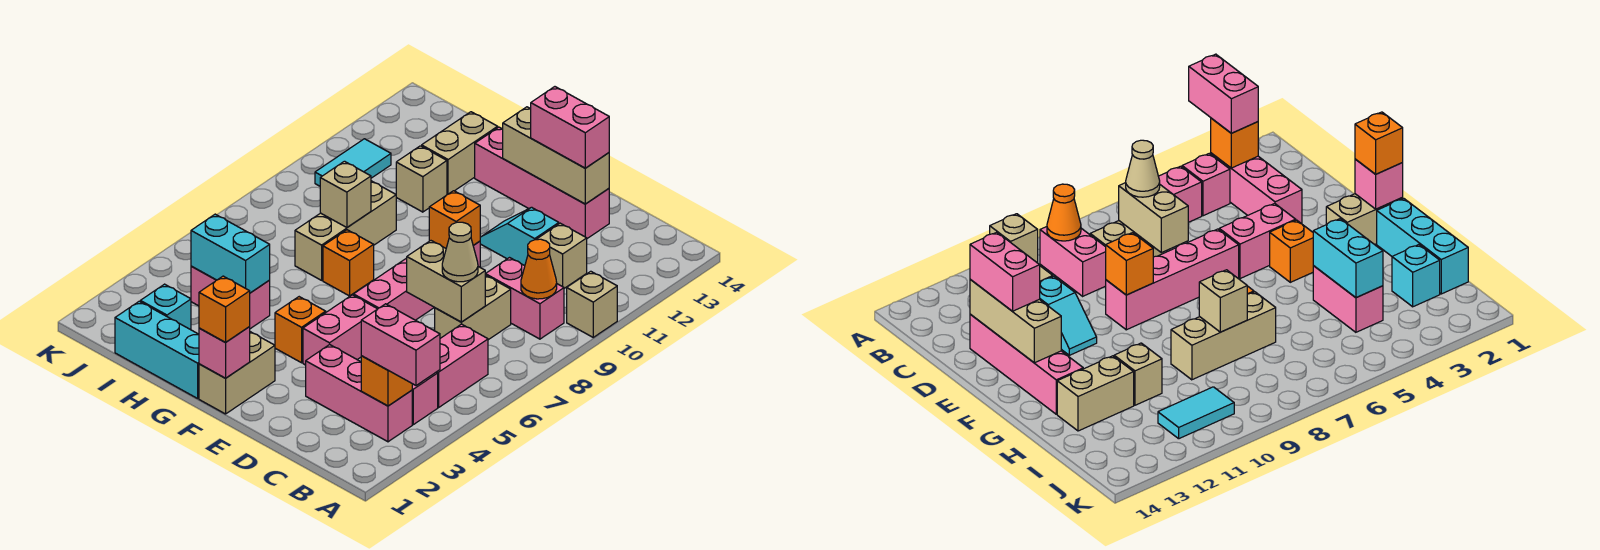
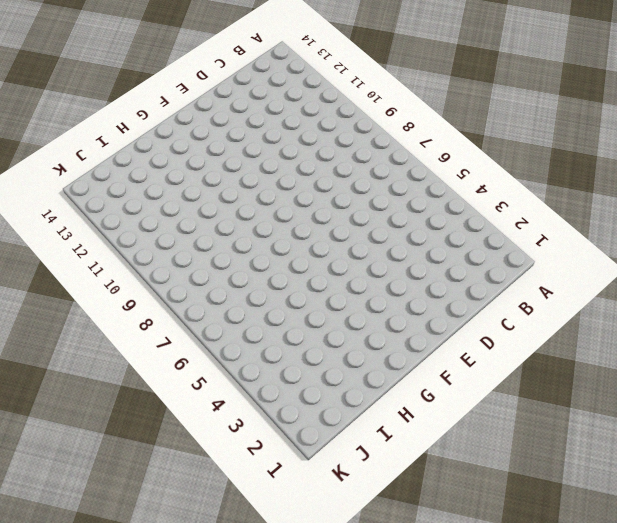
none -> tan brick A10 level 1
none -> pink brick B3:D3 level 1
none -> pink brick B4 level 1
none -> pink brick B5:B6 level 1

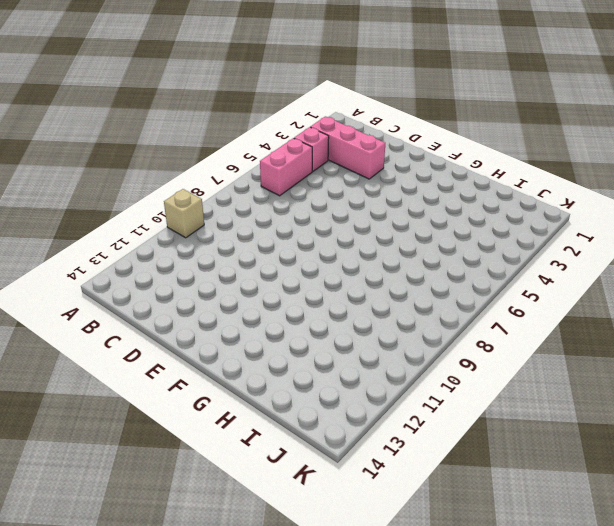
none -> pink brick B9:C9 level 1
none -> tan brick C7:C8 level 1
none -> tan brick C11 level 1
none -> cyan slope D11:E11 level 1 top D

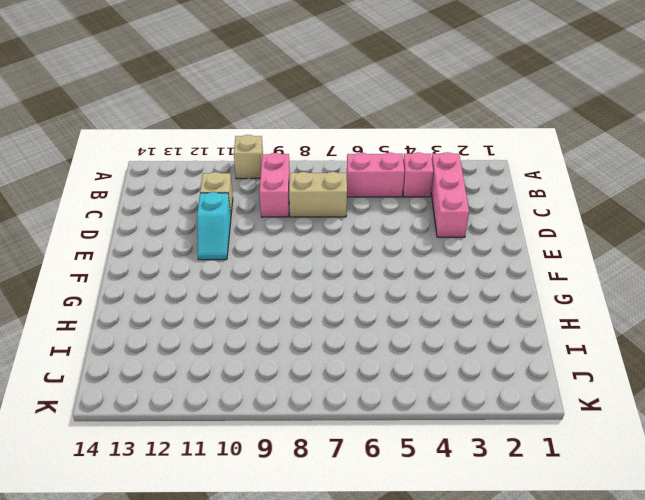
none -> pink brick D13:G13 level 1
none -> pink brick E4:E5 level 1
none -> pink brick E6:E9 level 1
none -> tan brick F1:F2 level 1

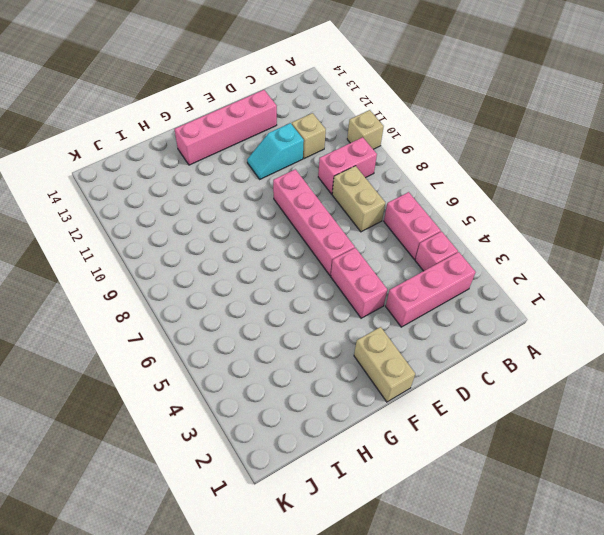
none -> orange brick F4 level 1
none -> cyan brick G1:I1 level 1
none -> orange brick G7 level 1
none -> pink brick H4:I4 level 1

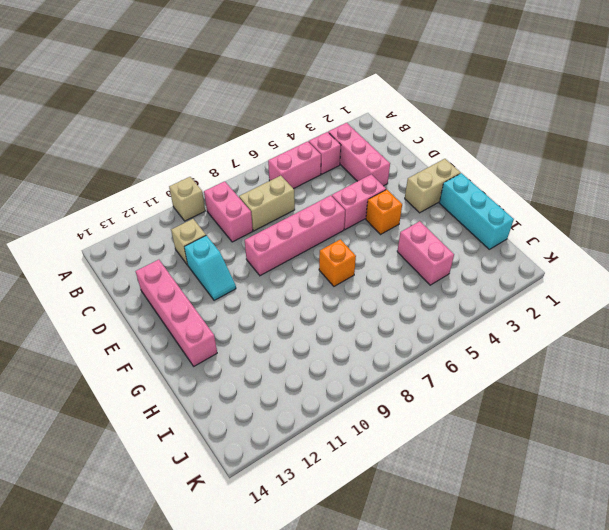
none -> tan brick H7:H9 level 1
none -> tan brick H11 level 1
none -> tan brick H12:H13 level 1
none -> cyan brick I2 level 1

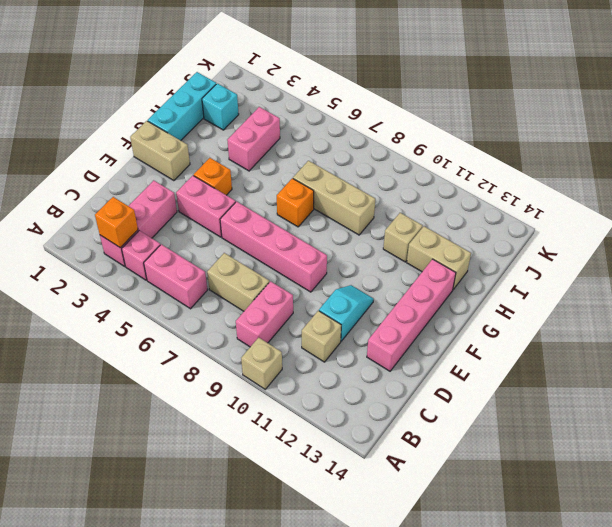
none -> cyan tile J10:J11 level 1
none -> orange cone B9 level 2
none -> tan brick C7:D7 level 2
none -> tan brick D13:F13 level 2

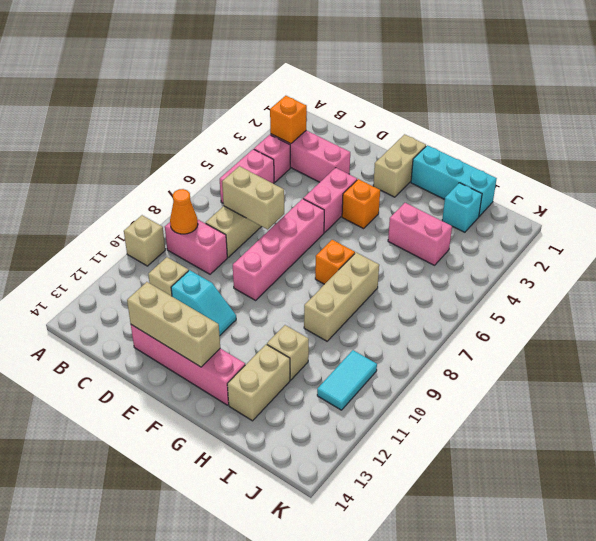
none -> orange brick E9 level 2
none -> pink brick F1 level 2
none -> cyan brick H4:I4 level 2
none -> tan brick H8 level 2

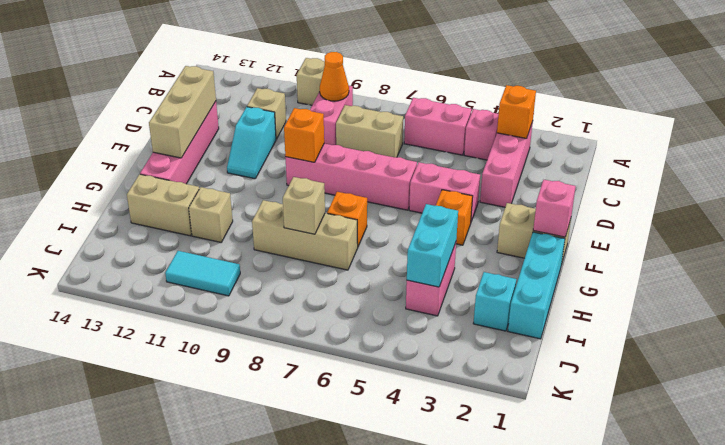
none -> tan brick C7:D7 level 2
none -> pink brick A3:B3 level 3
none -> tan cone C7 level 3
none -> pink brick D13:E13 level 3

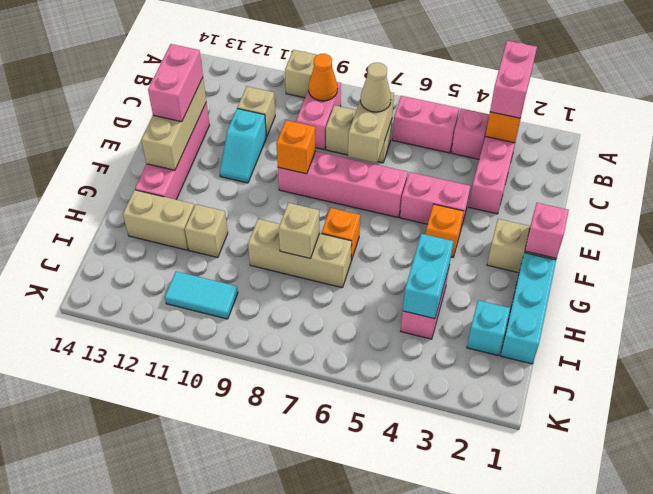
none -> orange brick F1 level 3

